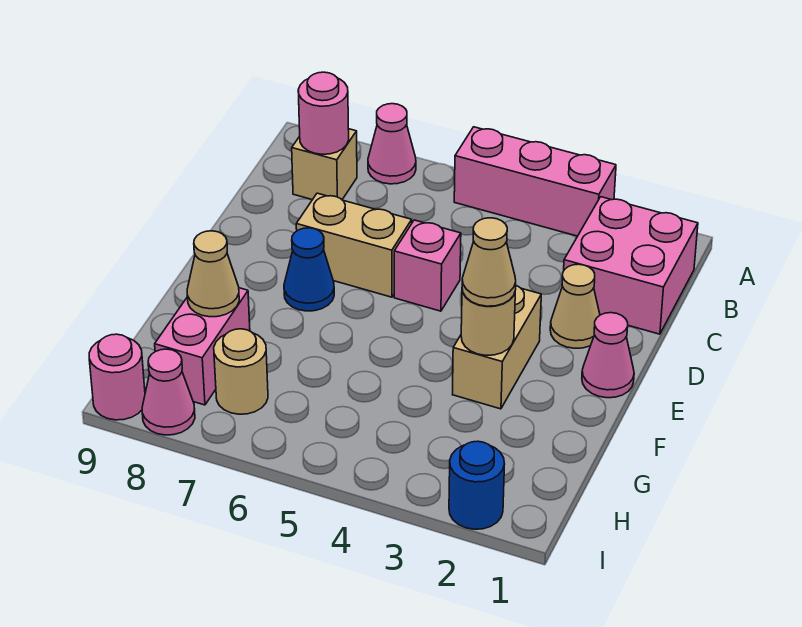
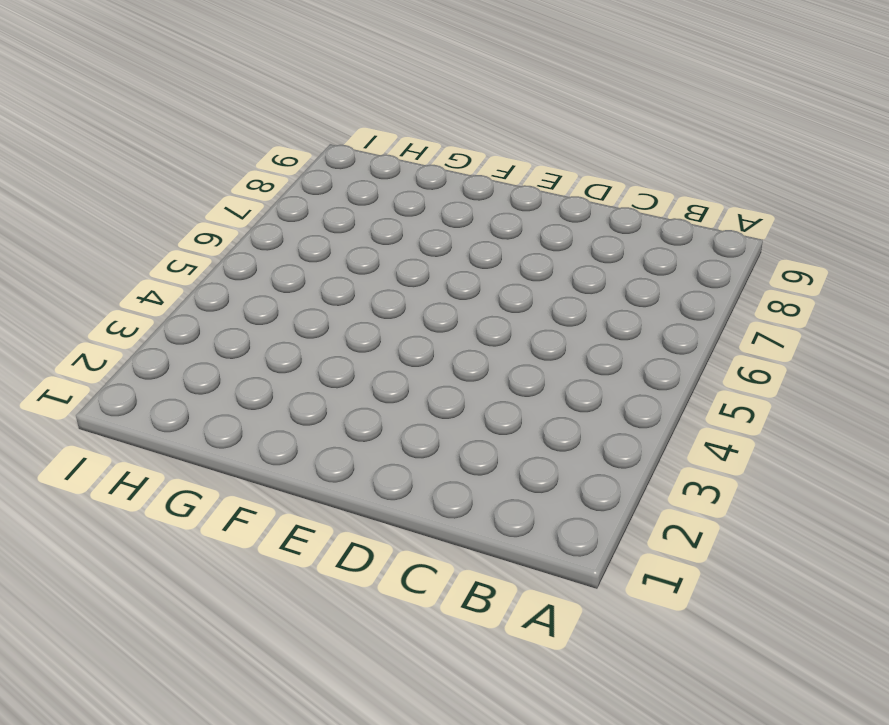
none -> pink brick A3:A5 level 1
none -> pink cone A7 level 1
none -> pink brick B1:C2 level 1

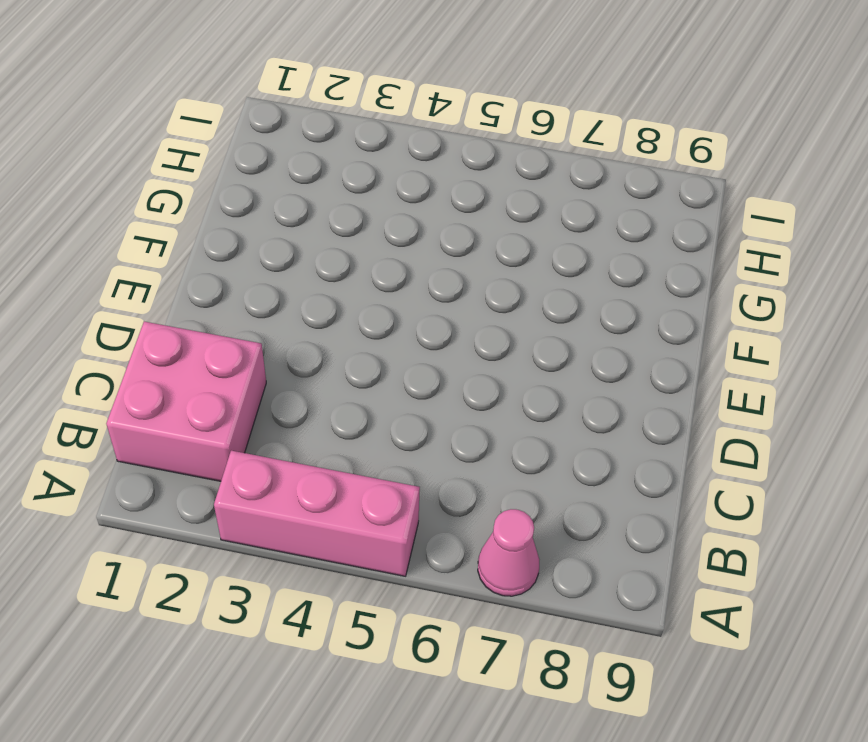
none -> tan brick B8 level 1
none -> tan cone D2 level 1
none -> pink brick D5 level 1

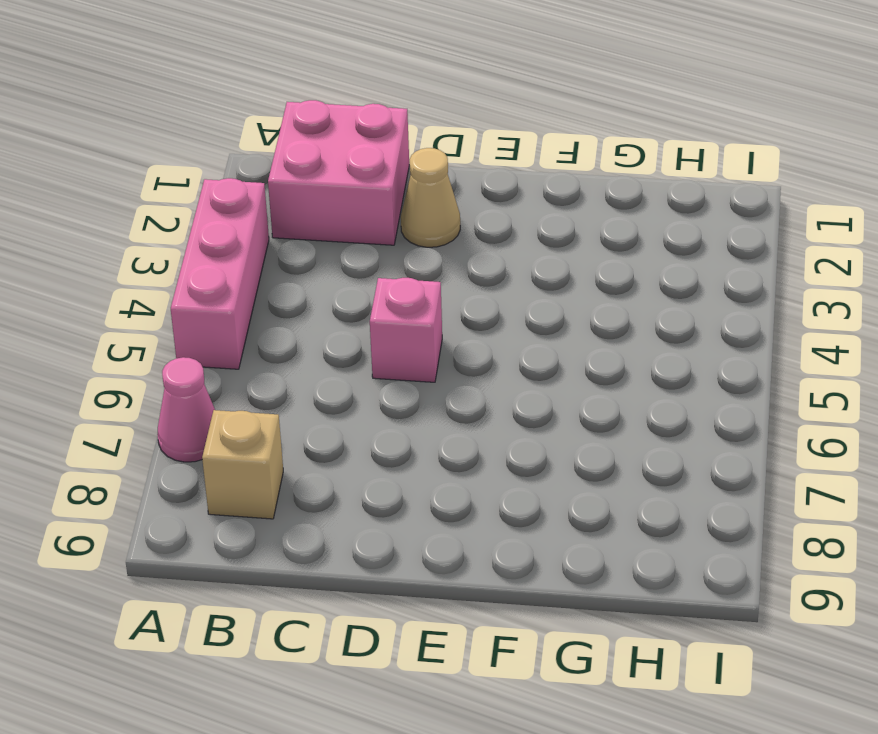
none -> tan brick D6:D7 level 1
none -> pink cone E1 level 1
none -> tan brick E3:F3 level 1

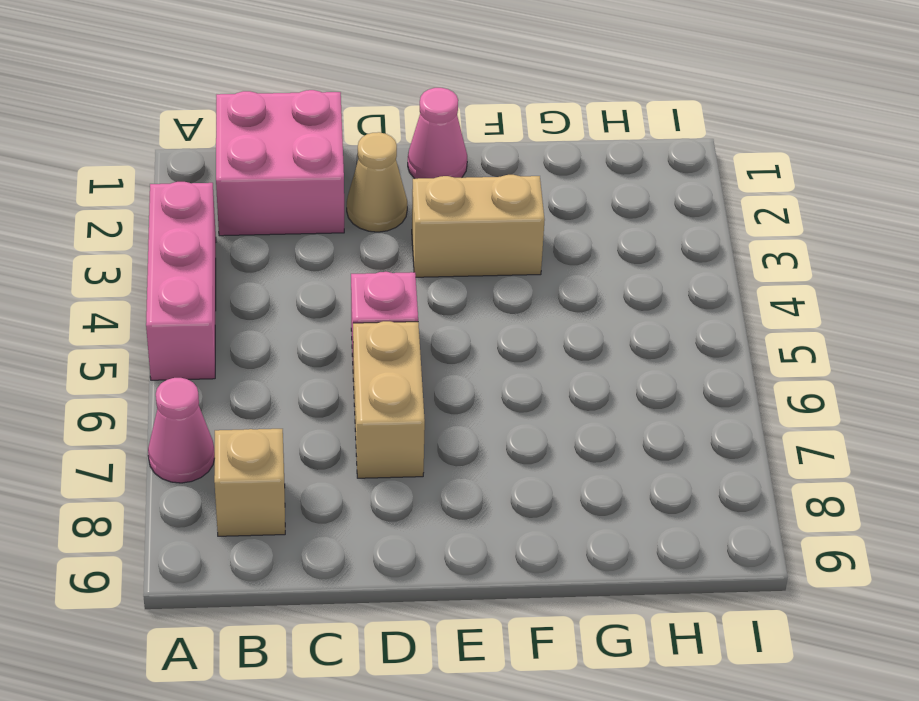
none -> blue cone E7 level 1
none -> pink brick G8:H8 level 1
none -> tan round brick H7 level 1

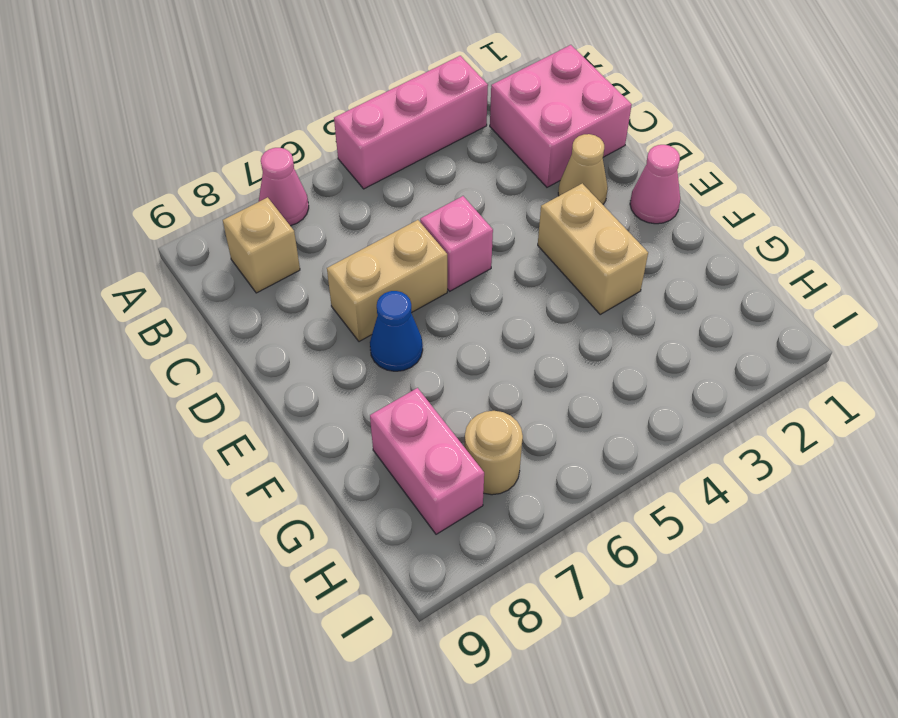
none -> blue round brick I2 level 1
none -> pink cone I8 level 1
none -> pink round brick I9 level 1

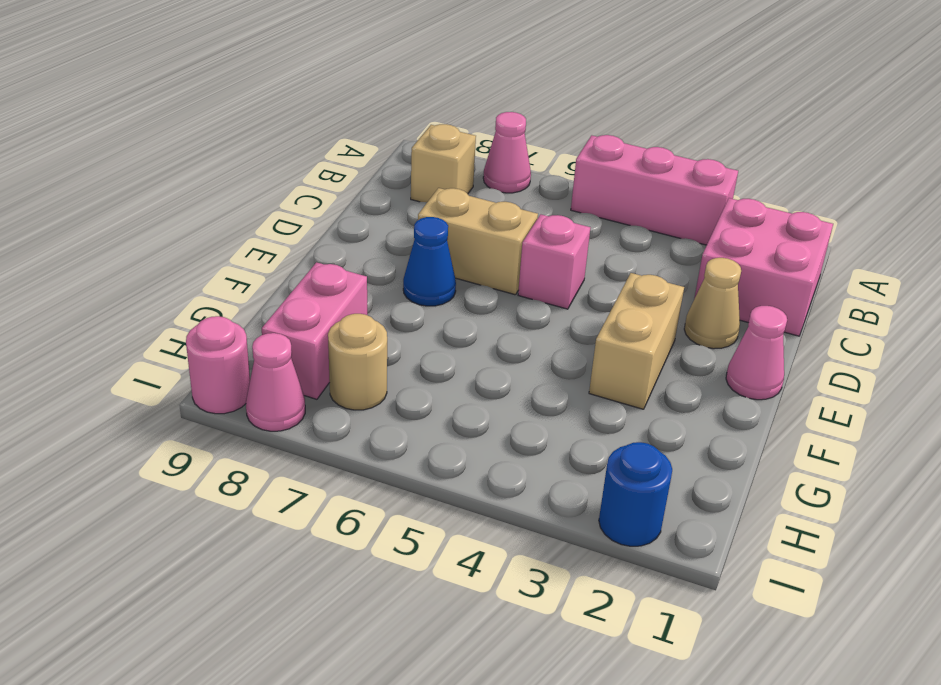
none -> pink round brick B8 level 2
none -> tan round brick F3 level 2
none -> tan cone G8 level 2

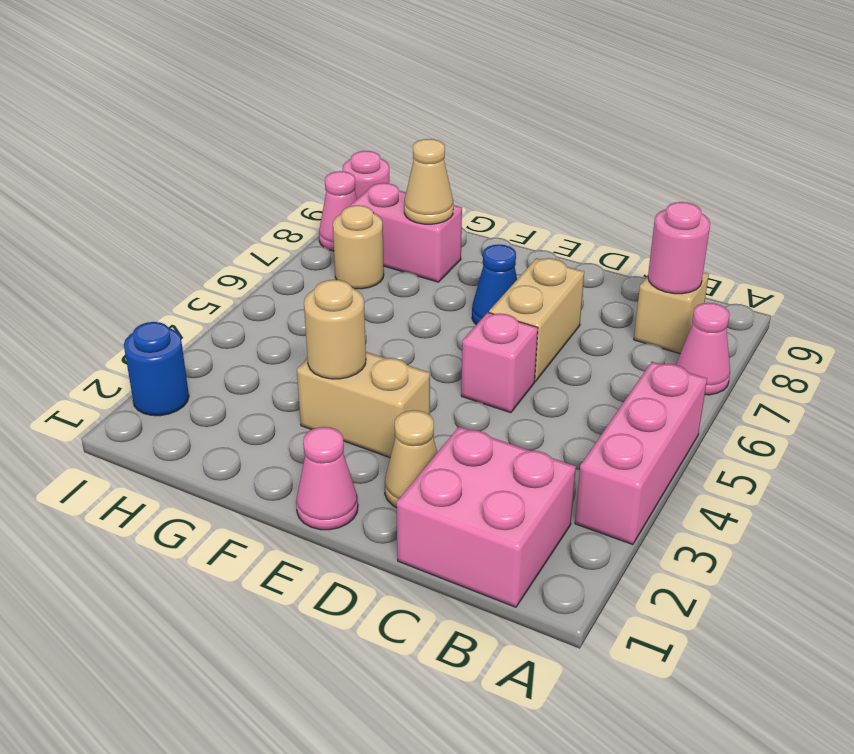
none -> tan cone F3 level 3

